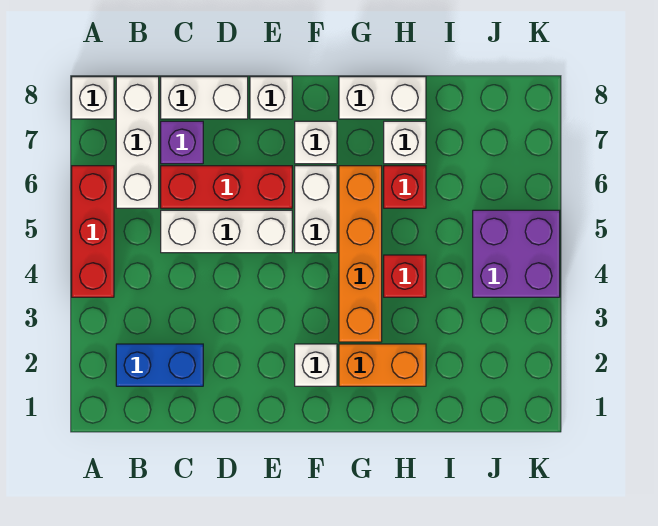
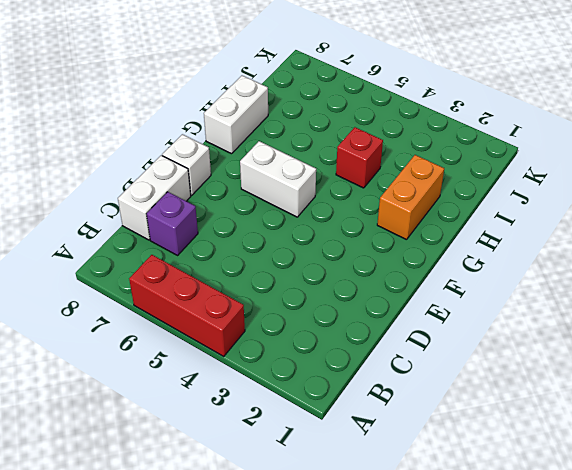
none -> white brick A8 level 1
none -> blue brick B2:C2 level 1
none -> white brick B6:B8 level 1

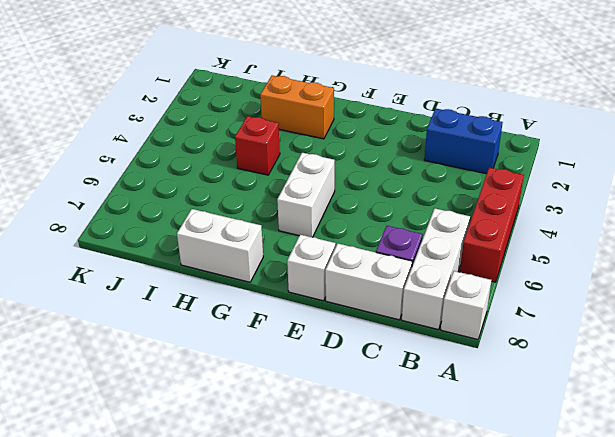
none -> white brick C5:E5 level 1
none -> red brick C6:E6 level 1
none -> white brick F2 level 1

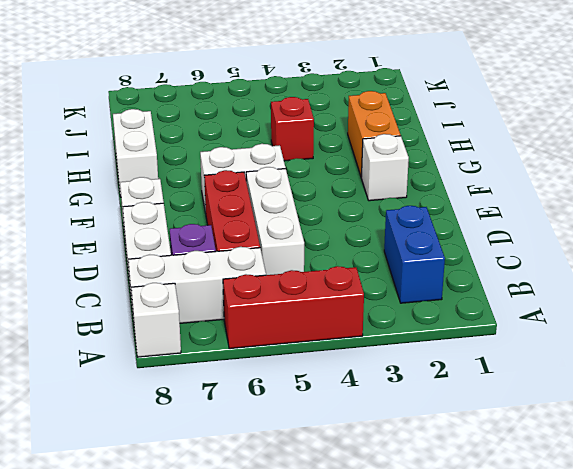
none -> white brick F7 level 1
none -> orange brick G3:G6 level 1
none -> red brick H6 level 1

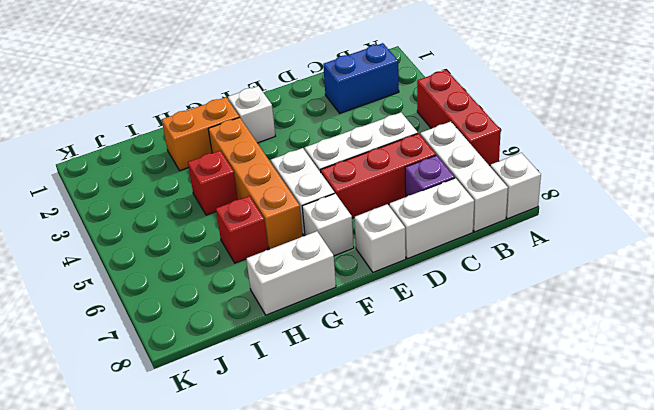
none -> white brick H7 level 1
none -> purple brick J4:K5 level 1

